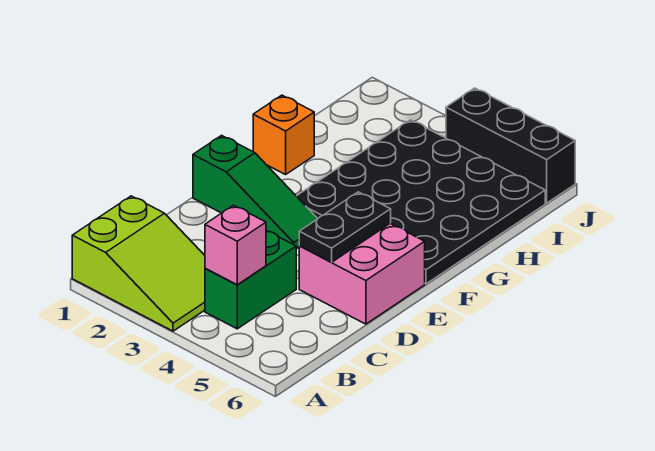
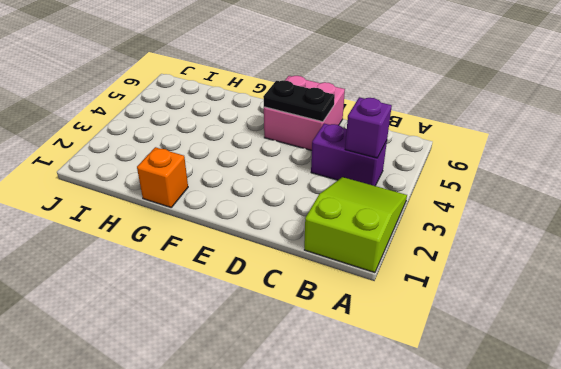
purple brick B4:C4 level 1 -> green brick B4:C4 level 1
purple brick B4 level 2 -> pink brick B4 level 2
none -> green slope E1:E3 level 1 top 1
none -> black plate F3:I6 level 1

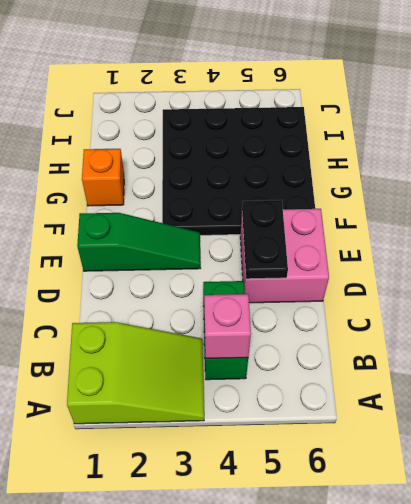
none -> black brick J4:J6 level 1

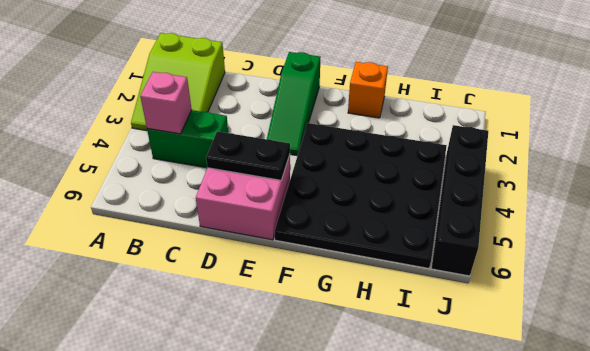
black brick J3:J6 level 1 -> black brick J4:J6 level 1

